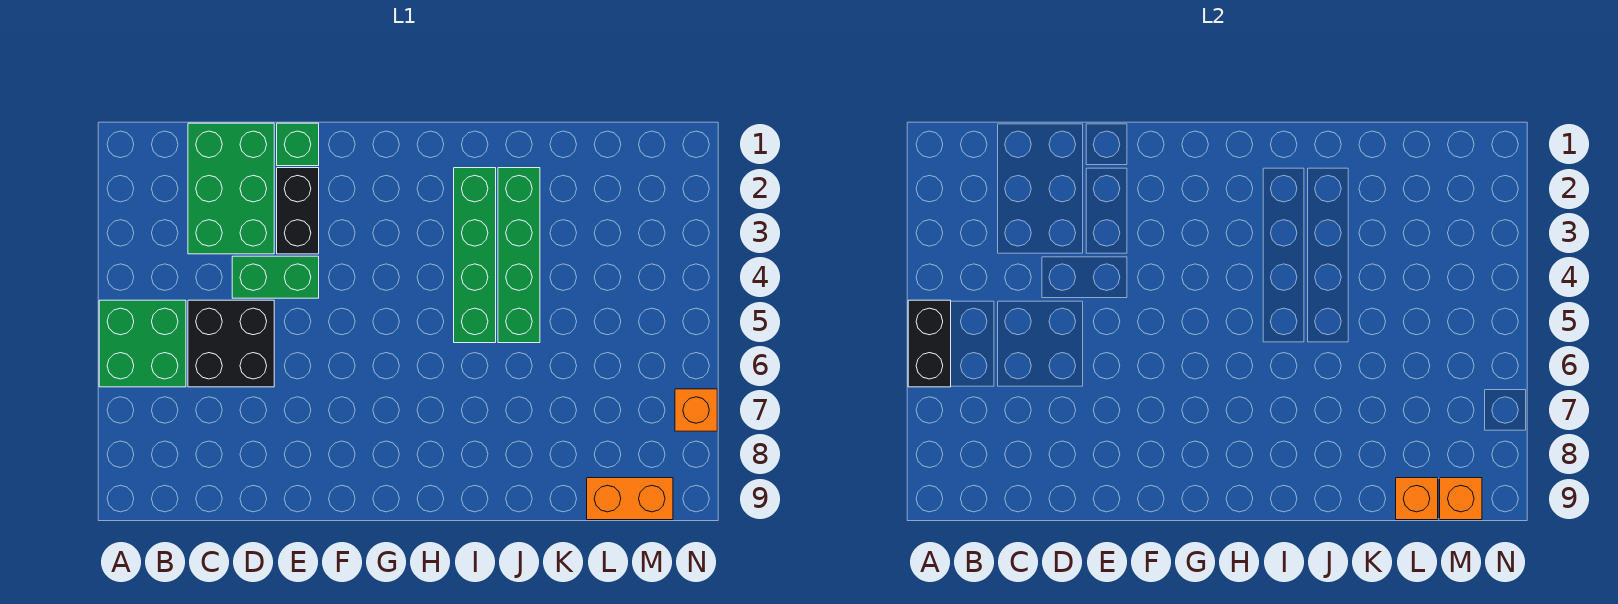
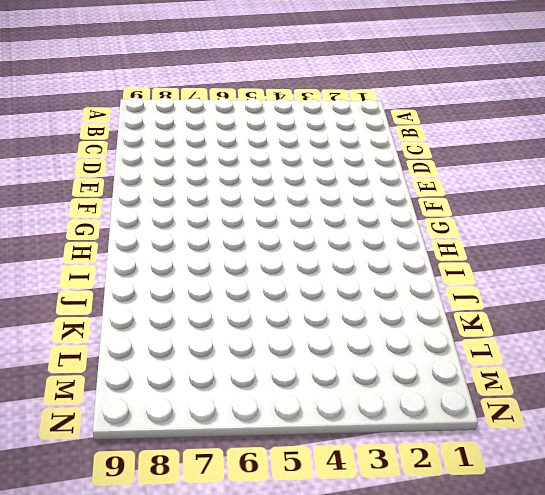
none -> green brick A5:B6 level 1
none -> green brick C1:D3 level 1
none -> black brick C5:D6 level 1

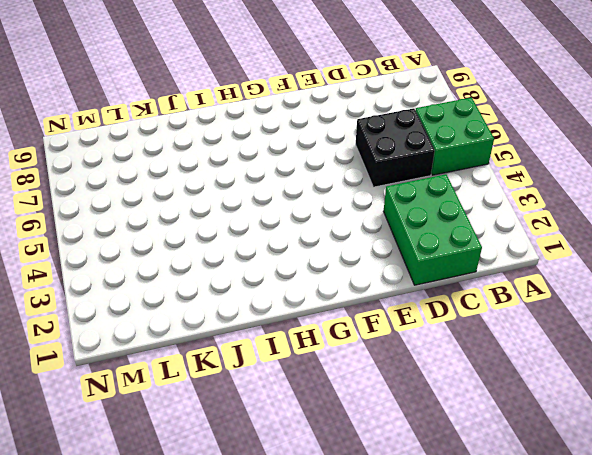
none -> green brick D4:E4 level 1
none -> green brick E1 level 1
none -> black brick E2:E3 level 1

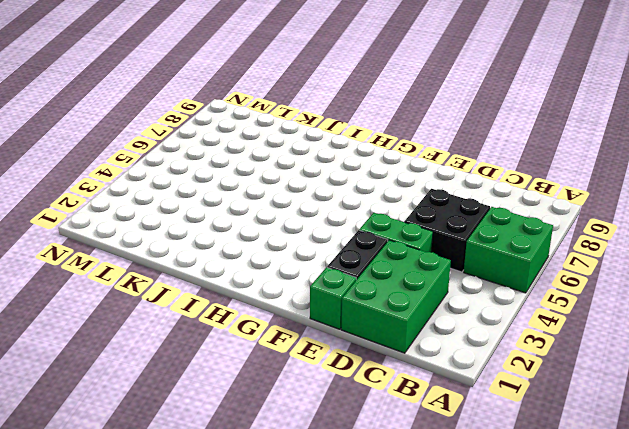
none -> green brick I2:I5 level 1
none -> green brick J2:J5 level 1
none -> orange brick L9:M9 level 1

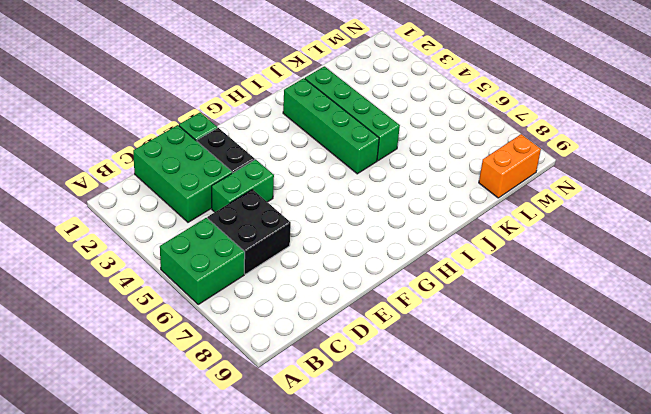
none -> orange brick N7 level 1
none -> black brick A5:A6 level 2
none -> orange brick L9 level 2

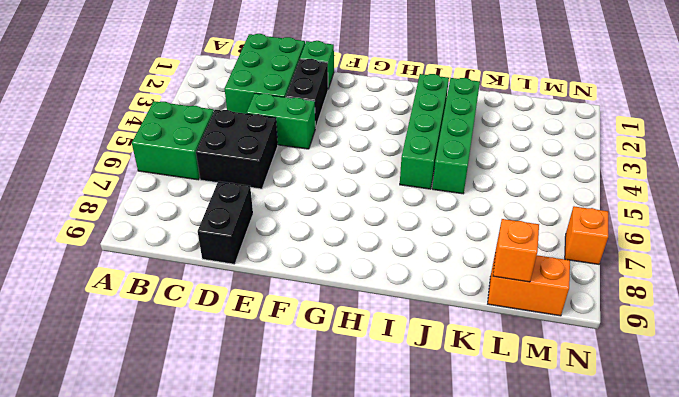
black brick D8:D9 level 1 -> black brick A5:A6 level 2
none -> orange brick M9 level 2

